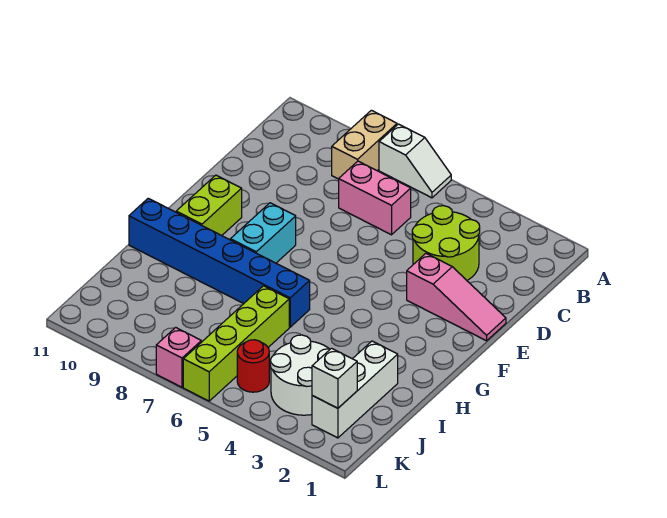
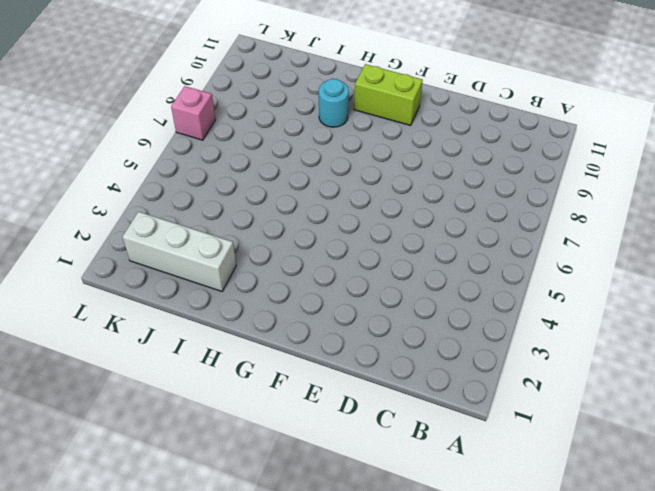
cyan round brick H9 level 1 -> blue brick H6:H11 level 1
none -> white slope A6:A7 level 1 top 7
none -> tan brick A8:B8 level 1
none -> lime round brick C3:D4 level 1

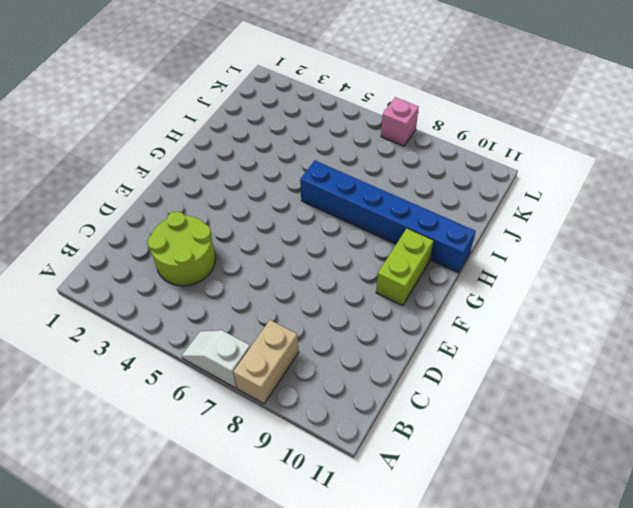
none -> pink brick C6:C7 level 1
none -> pink slope E1:E3 level 1 top 3
none -> cyan brick F8:G8 level 1

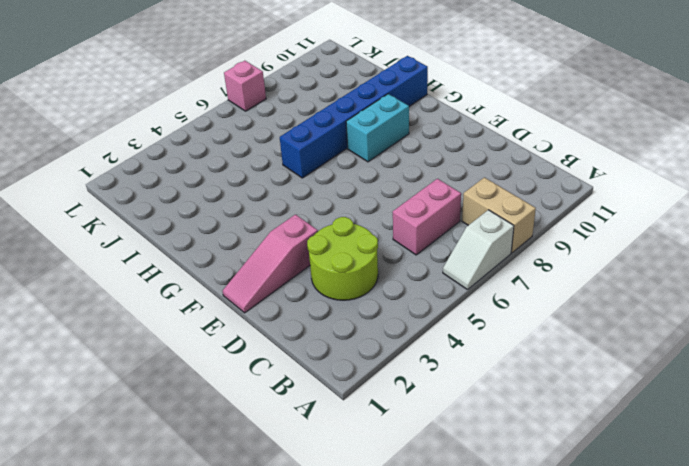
cyan brick G8:G9 level 1 -> cyan brick F8:G8 level 1
none -> lime brick F10:G10 level 1
none -> white brick I2:K2 level 1
none -> lime brick I6:L6 level 1

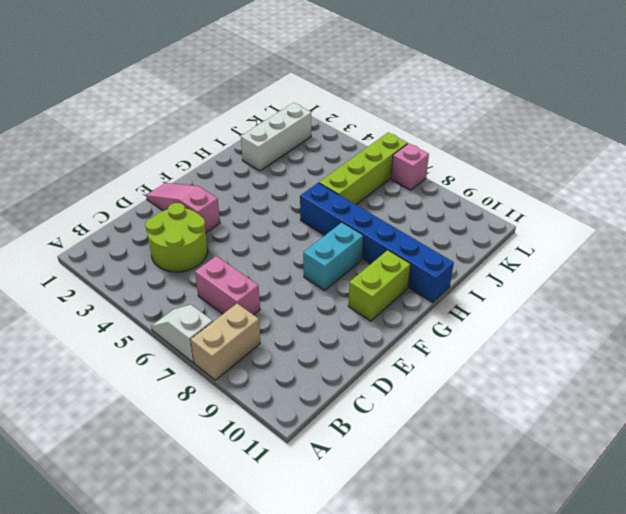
none -> white round brick J3:K4 level 1
none -> red round brick K5 level 1
none -> white brick K2 level 2

